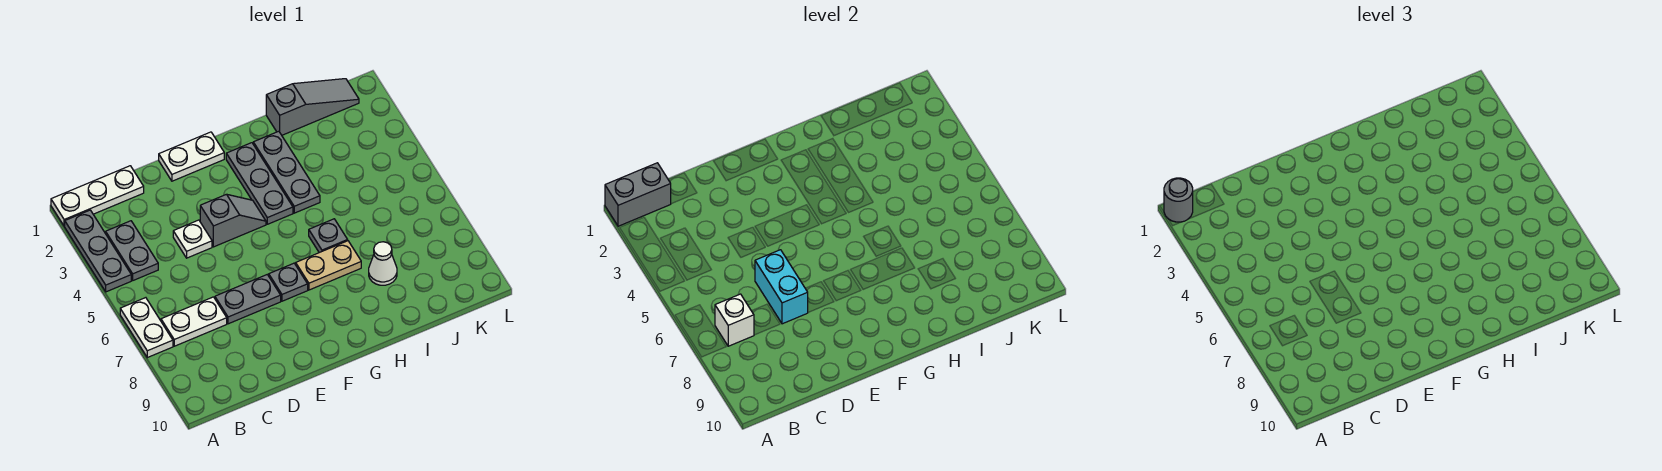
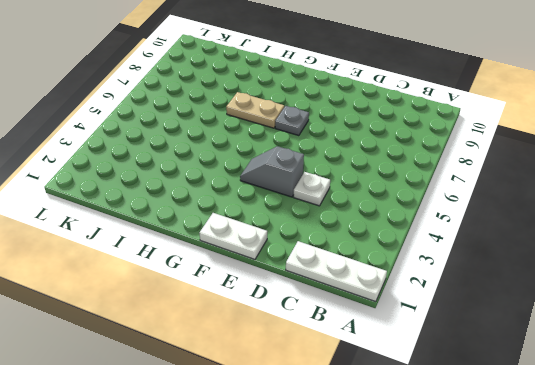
none -> grey plate A2:A4 level 1
none -> white plate A6:A7 level 1
none -> grey plate B3:B4 level 1

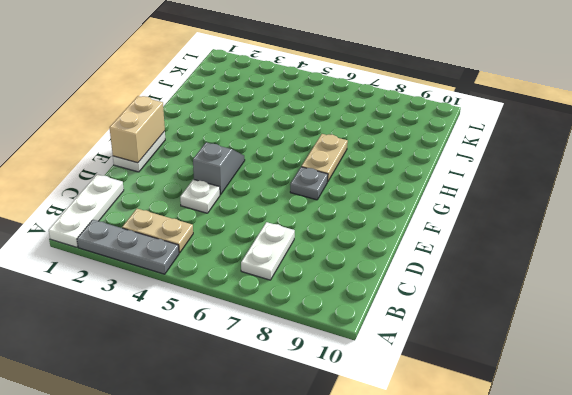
tan plate B3:B4 level 1 -> grey plate B3:B4 level 1
tan brick E1:F1 level 2 -> none
none -> white plate A6:A7 level 1
none -> grey plate D7:E7 level 1
none -> grey plate G2:G4 level 1

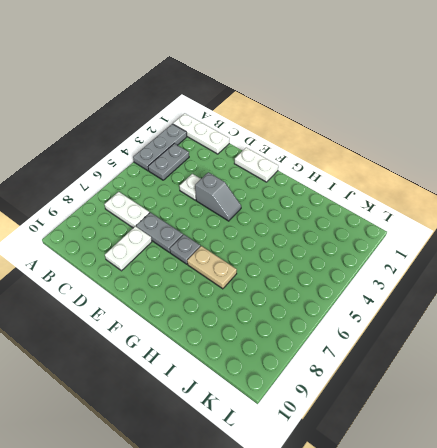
white plate D8:D9 level 1 -> white plate A6:A7 level 1
none -> grey plate G2:G4 level 1
none -> grey plate H2:H4 level 1
none -> grey plate H6 level 1

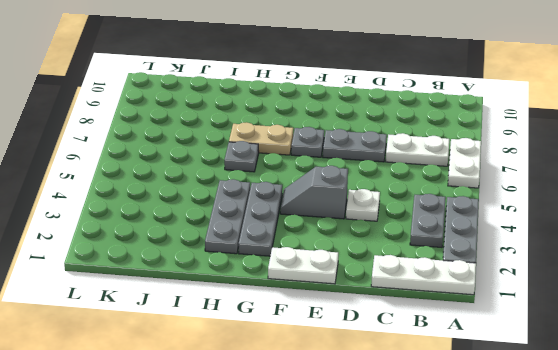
none -> grey slope I1:K1 level 1 top I
none -> white cone I8 level 1
none -> grey brick A1:B1 level 2

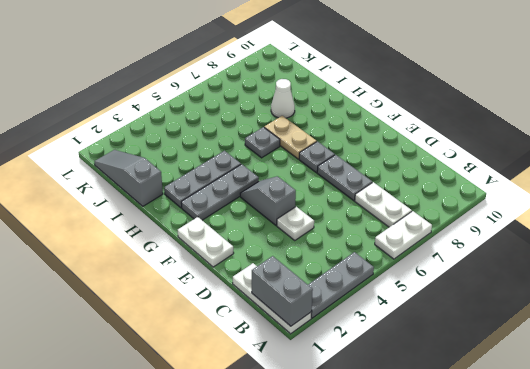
none -> grey plate B3:B4 level 1
none -> white brick B7 level 2
none -> cyan brick D6:D7 level 2

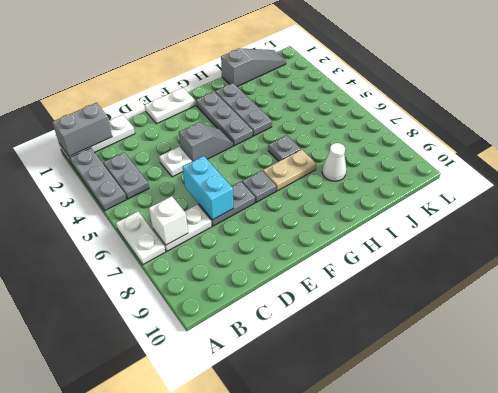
none -> grey round brick A1 level 3

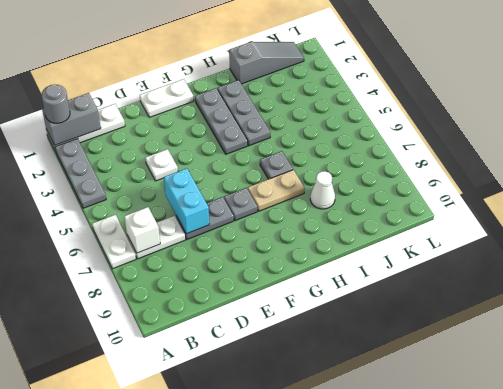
none -> grey plate B3:B4 level 1
none -> grey slope E4:F4 level 1 top E

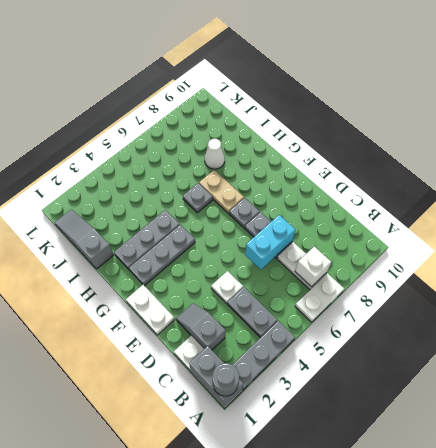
grey plate B4:C4 level 1 -> grey plate B3:B4 level 1
grey slope C2:D2 level 1 top C -> grey slope E4:F4 level 1 top E

